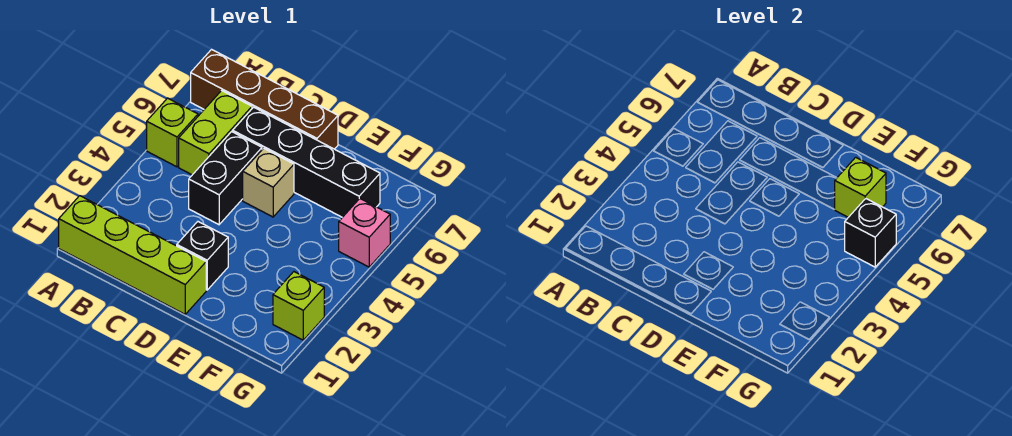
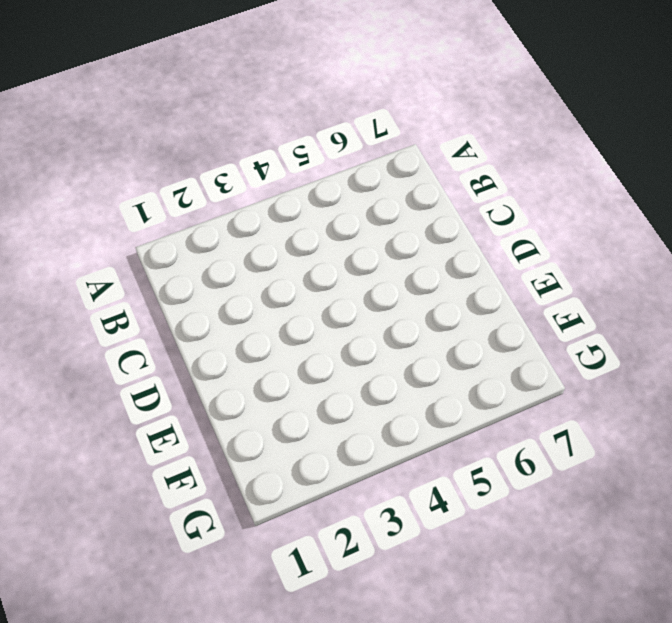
none -> lime brick A1:D1 level 1
none -> lime brick A5 level 1
none -> brown brick A7:D7 level 1

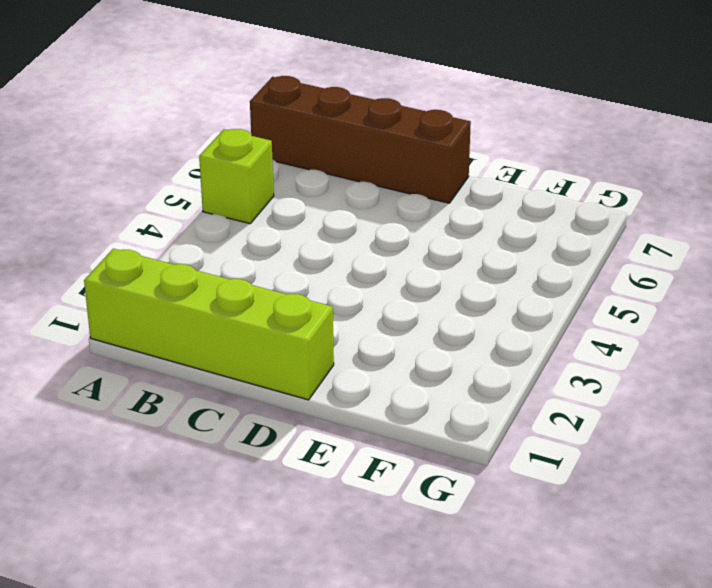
none -> lime brick B5:B6 level 1
none -> black brick C4:C5 level 1
none -> black brick C6:F6 level 1

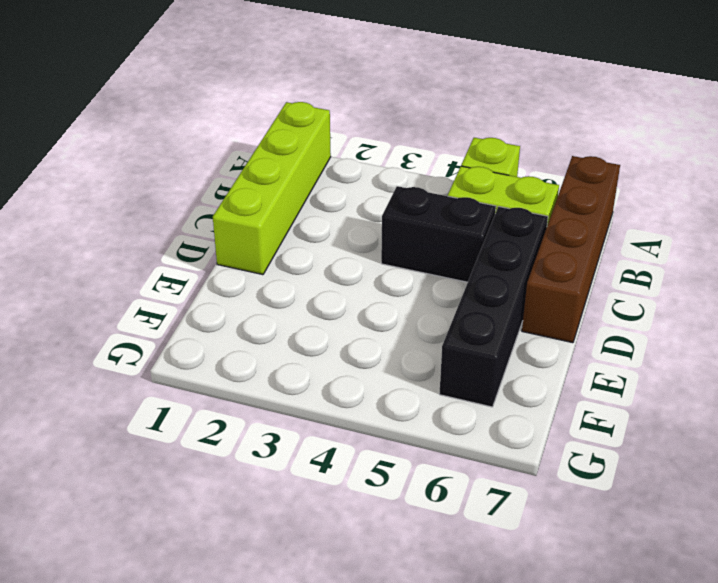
none -> black brick D2 level 1
none -> tan brick D5 level 1
none -> lime brick G2 level 1

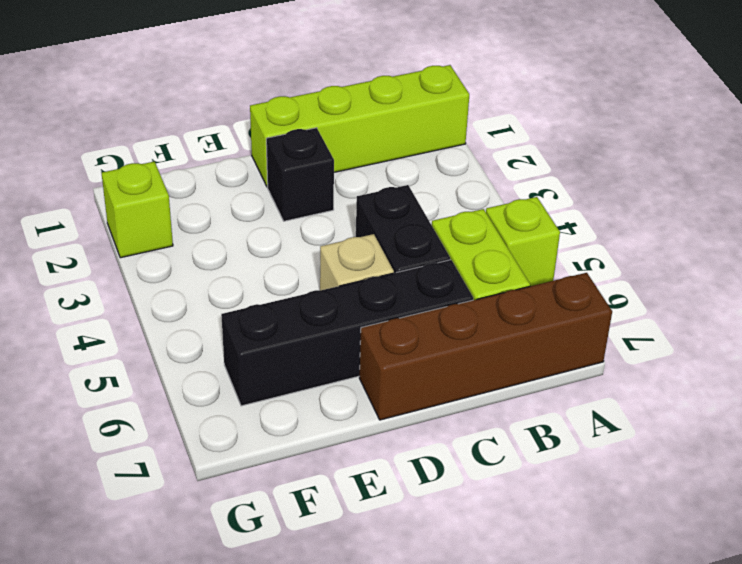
none -> pink brick G5 level 1
none -> lime brick F6 level 2
none -> black brick G5 level 2

